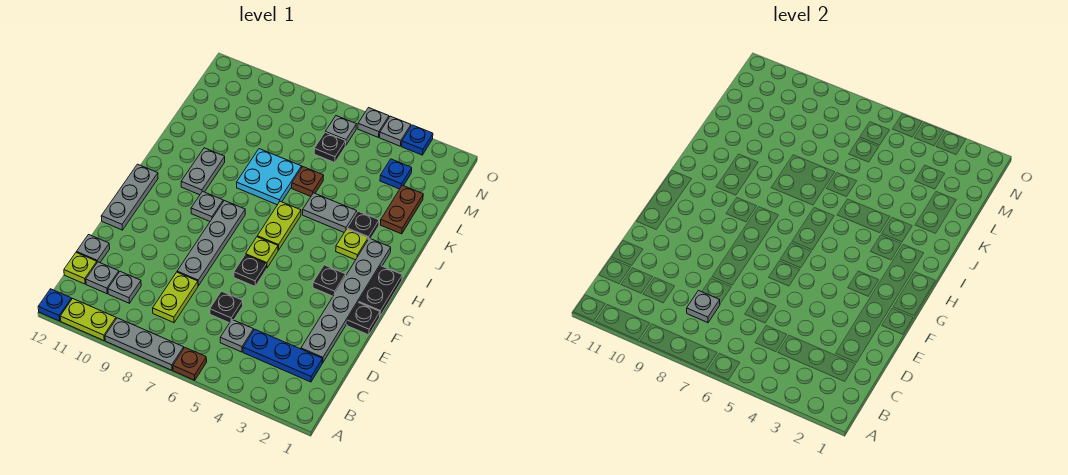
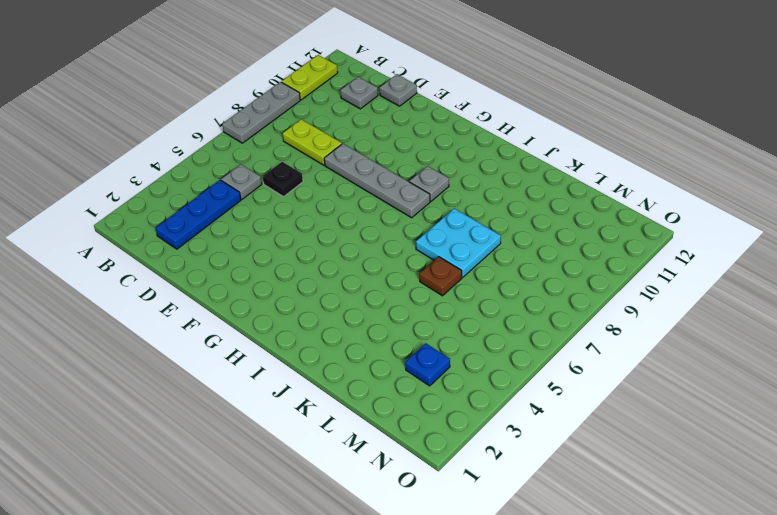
none -> brown plate A6 level 1
none -> blue plate A12 level 1
none -> grey plate C10 level 1
none -> lime plate C12 level 1

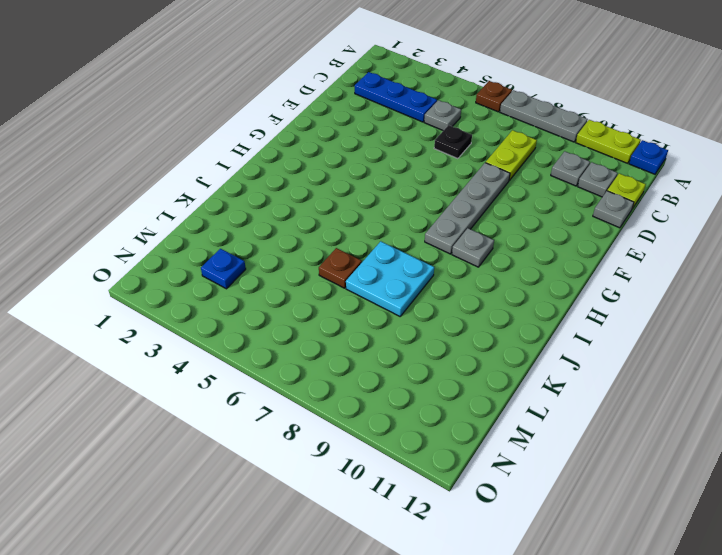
none -> grey plate D2:I2 level 1
none -> black plate F1 level 1
none -> black plate F6 level 1
none -> grey plate F12:H12 level 1

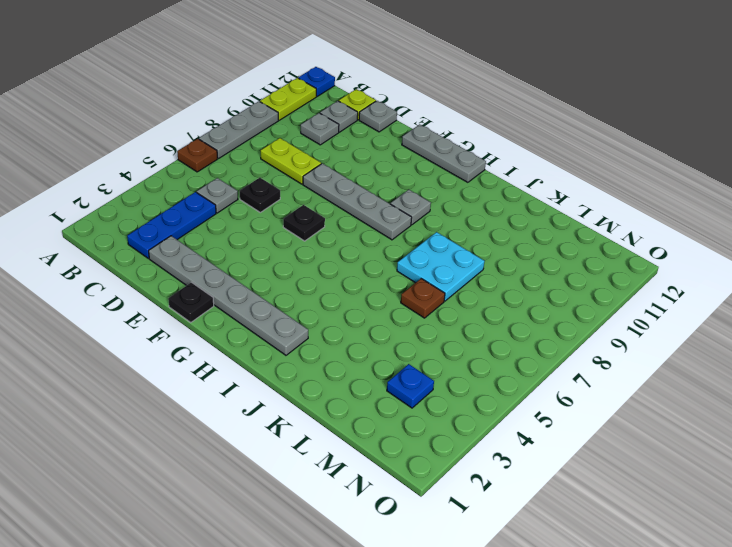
none -> black plate G1:H1 level 1
none -> black plate G3 level 1
none -> lime plate G6 level 1
none -> lime plate H6:I6 level 1

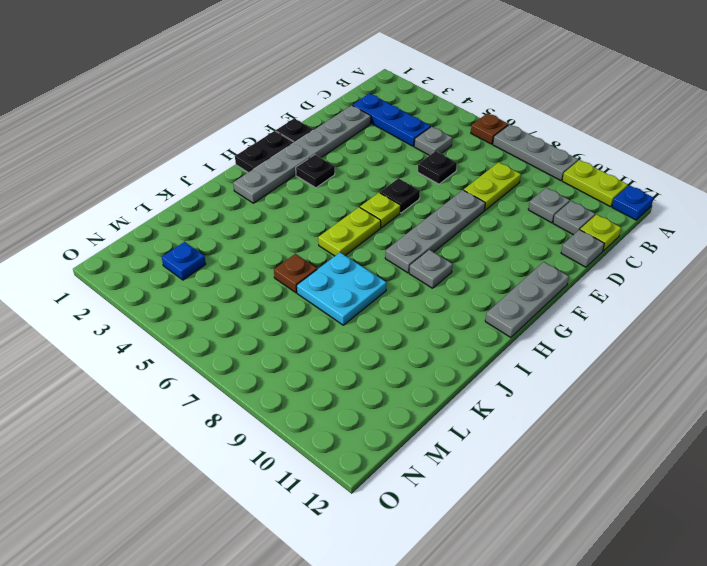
none -> lime plate I3 level 1
none -> grey plate I10:J10 level 1
none -> black plate J3 level 1
none -> grey plate J4:J5 level 1

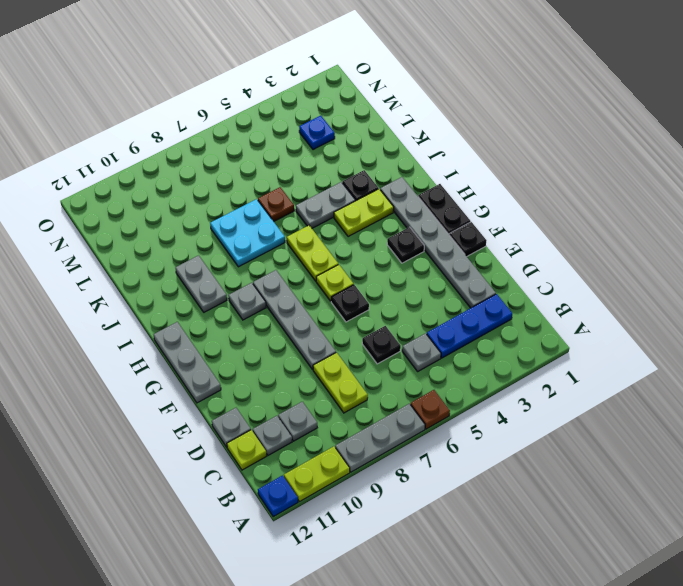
lime plate I3:I4 level 1 -> lime plate I3 level 1
none -> brown plate K2:L2 level 1
none -> black plate M6 level 1
none -> grey plate N6 level 1
none -> blue plate O3 level 1

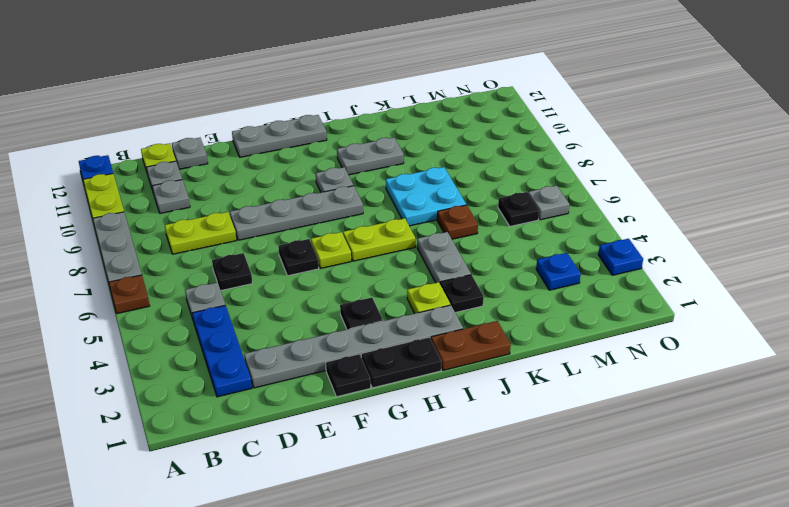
brown plate I1:J1 level 1 -> brown plate K2:L2 level 1
none -> grey plate O4 level 1
none -> grey plate O5 level 1
none -> grey plate C8 level 2

